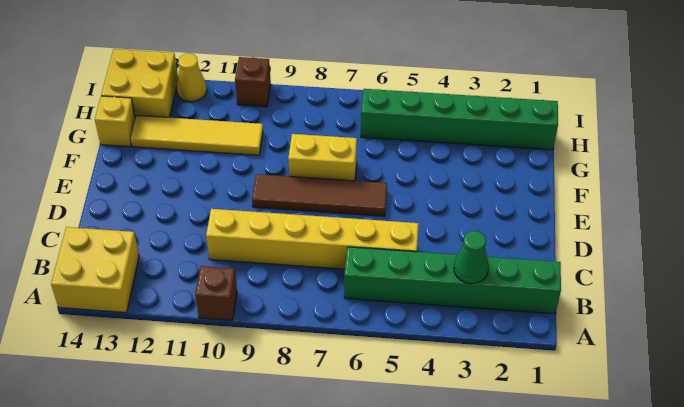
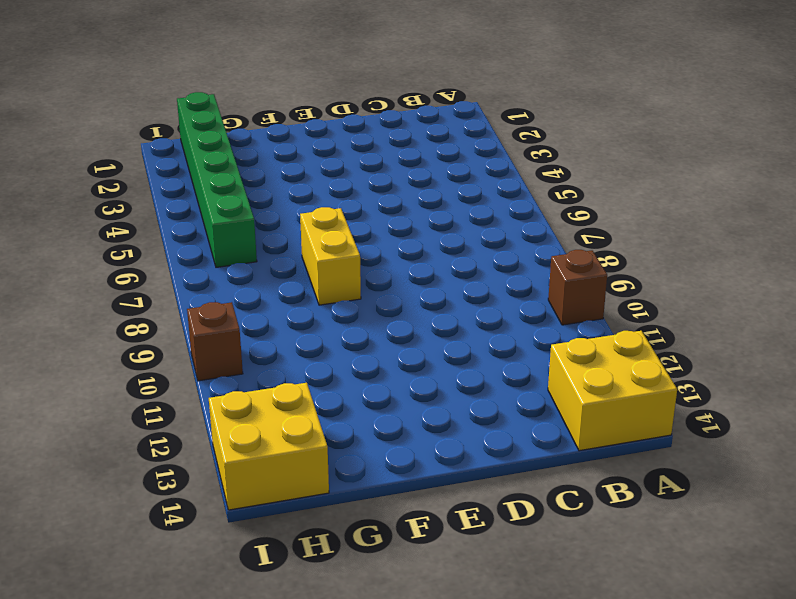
none -> green brick B1:B6 level 1
none -> yellow brick C5:C10 level 1
none -> brown tile E6:E9 level 1

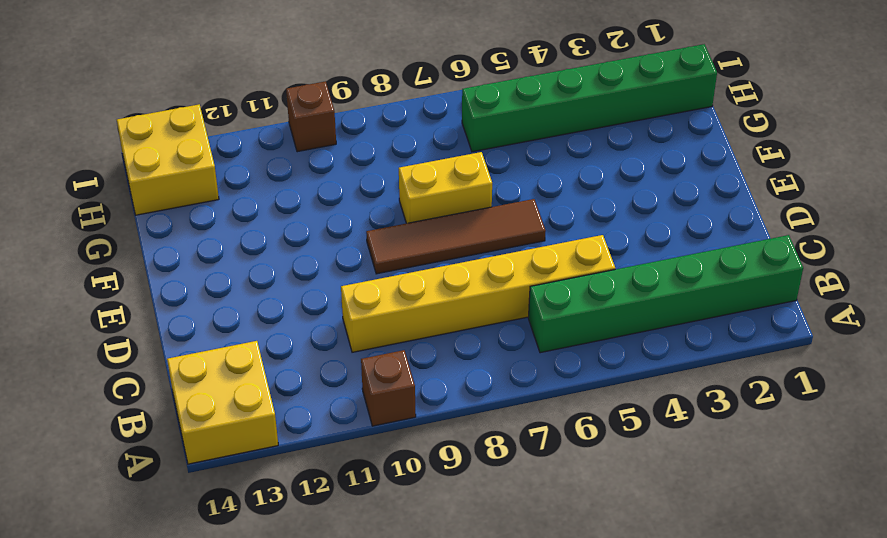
none -> yellow tile G10:G13 level 1
none -> yellow brick G14 level 1
none -> yellow cone I12 level 1

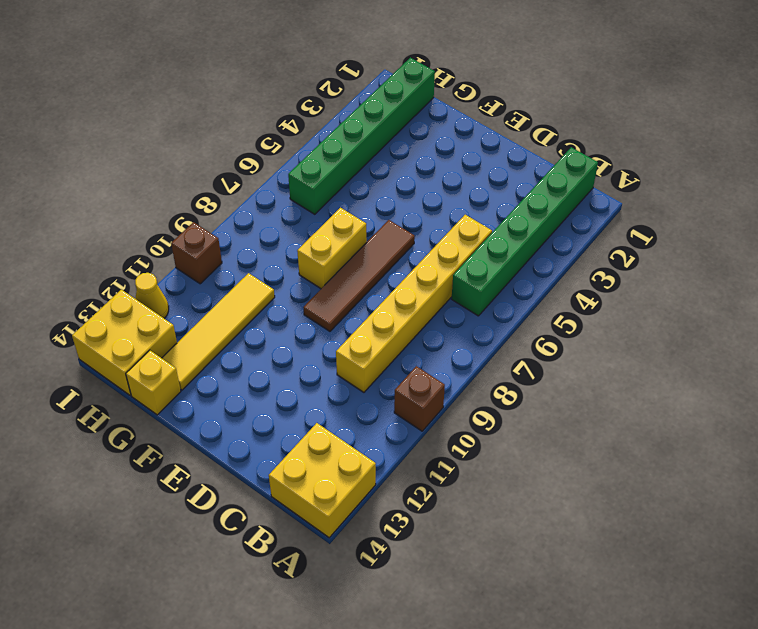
none -> green cone B3 level 2

